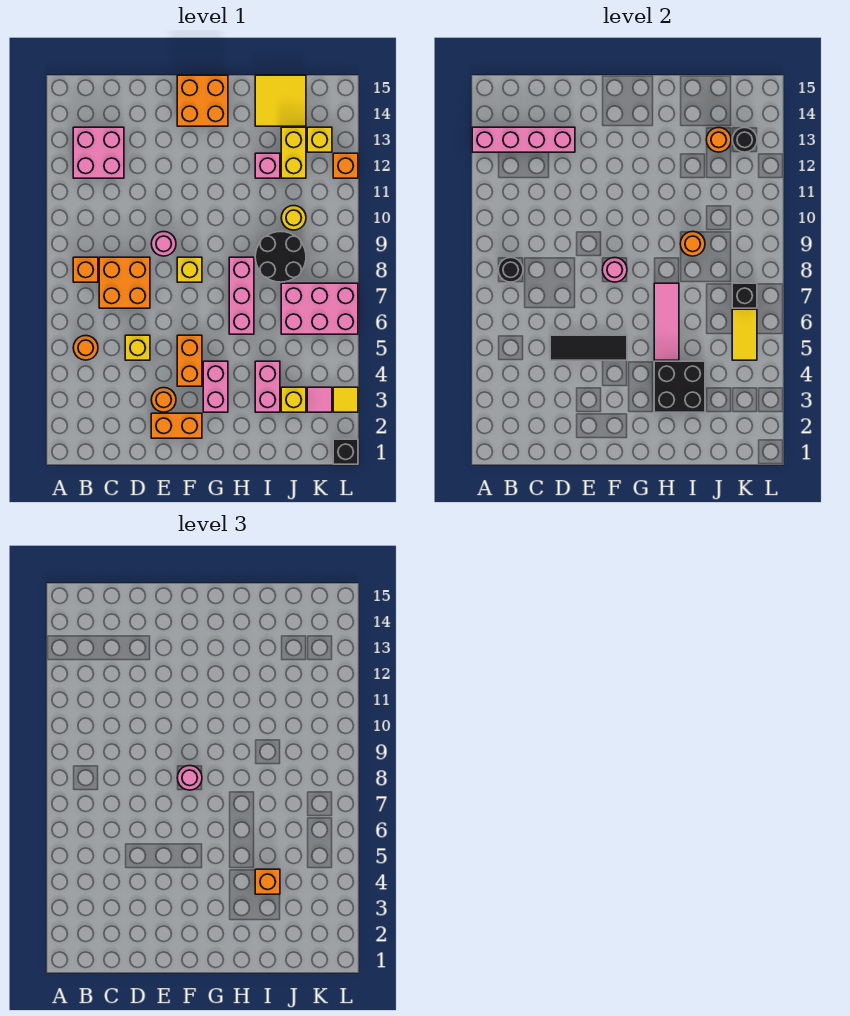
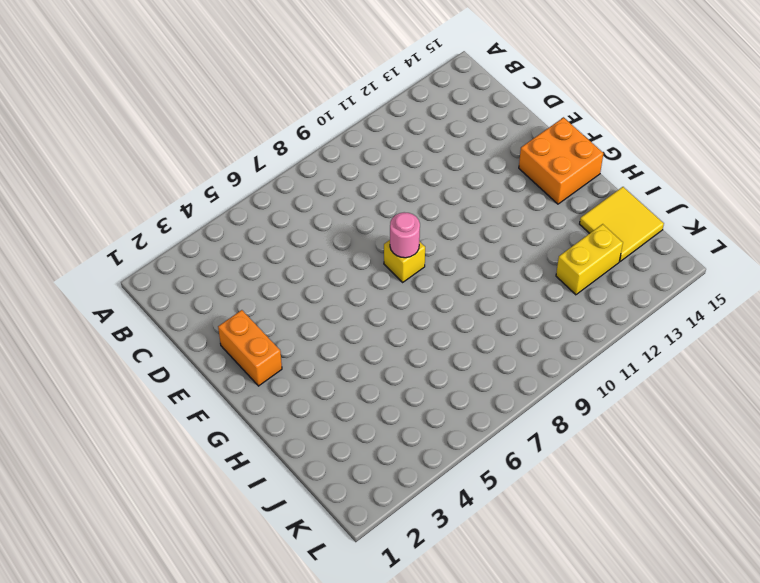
none -> orange round brick B5 level 1
none -> orange brick B8 level 1
none -> pink brick B12:C13 level 1
none -> orange brick C7:D8 level 1

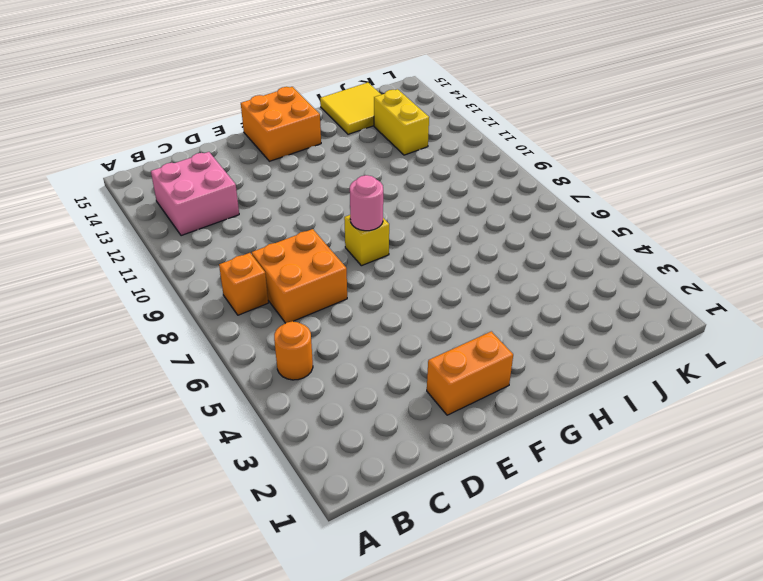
none -> yellow brick D5 level 1
none -> orange round brick E3 level 1
none -> pink round brick E9 level 1
none -> orange brick F4:F5 level 1

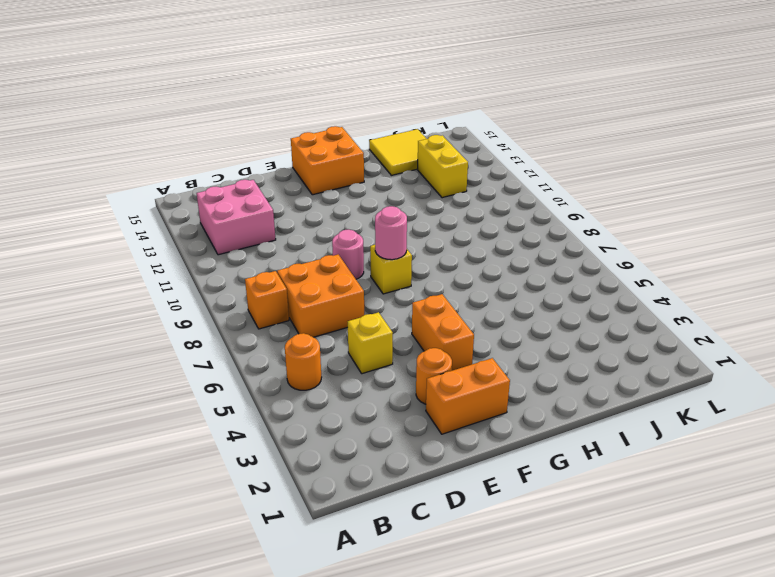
none -> pink brick G3:G4 level 1
none -> pink brick H6:H8 level 1
none -> pink brick I3:I4 level 1
none -> black round brick I8:J9 level 1

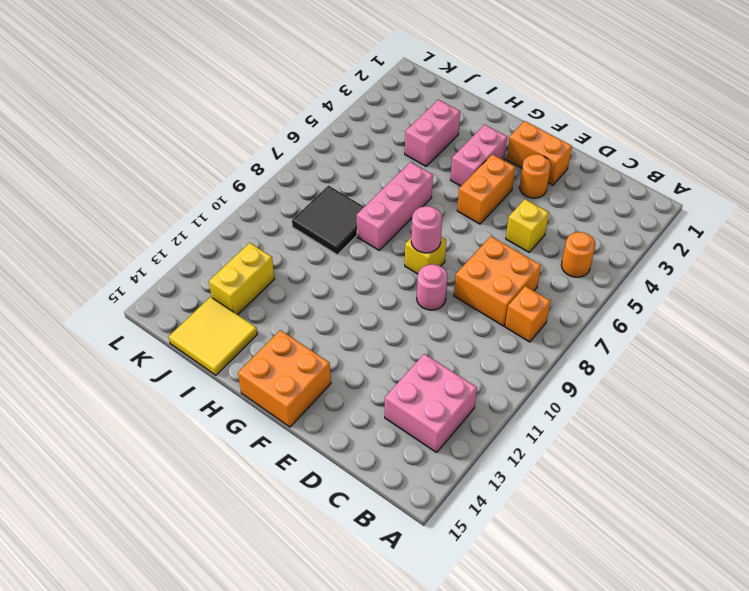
black tile I8:J9 level 1 -> black round brick I8:J9 level 1
none -> pink brick I12 level 1
none -> yellow brick J3 level 1
none -> pink brick J6:L7 level 1
none -> yellow round brick J10 level 1

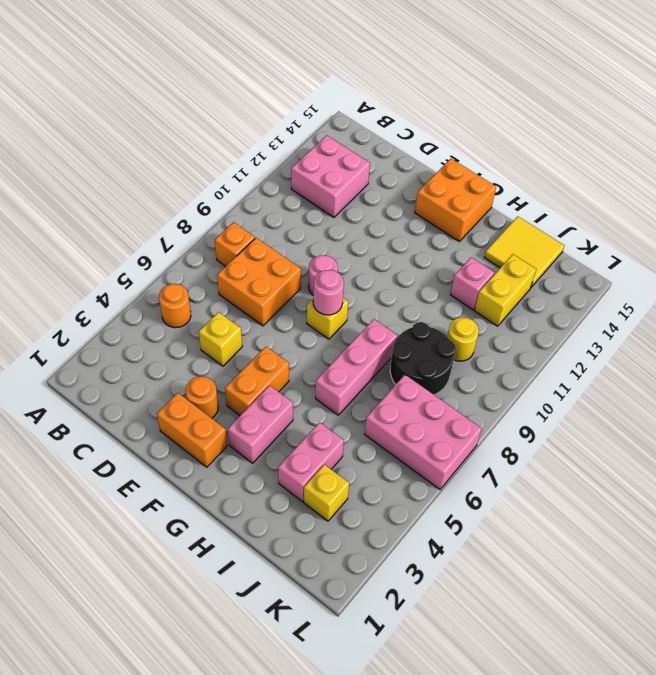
none -> pink tile K3 level 1
none -> yellow brick K13 level 1
none -> black brick L1 level 1
none -> yellow tile L3 level 1

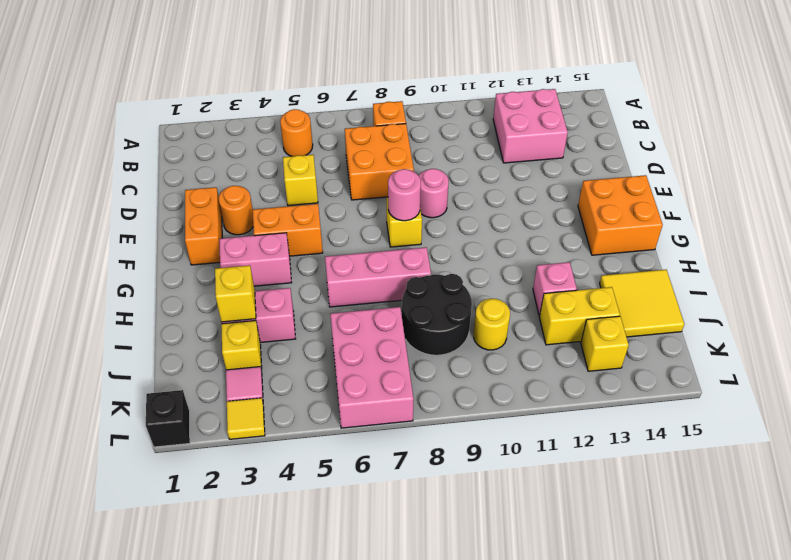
yellow brick I3 level 2 -> black brick H3:I4 level 2
none -> orange brick L12 level 1
none -> pink brick A13:D13 level 2
none -> black round brick B8 level 2
none -> black tile D5:F5 level 2

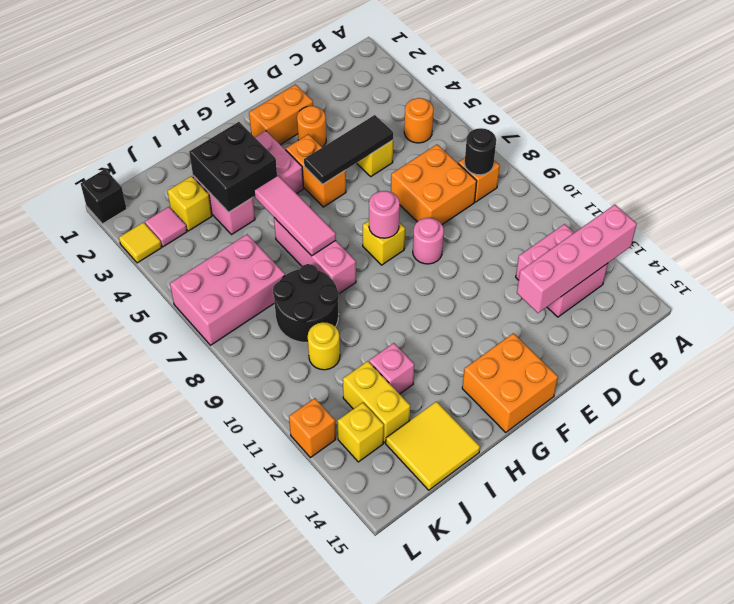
none -> orange round brick I9 level 2
none -> orange round brick J13 level 2
none -> yellow tile K5:K6 level 2
none -> black brick K7 level 2

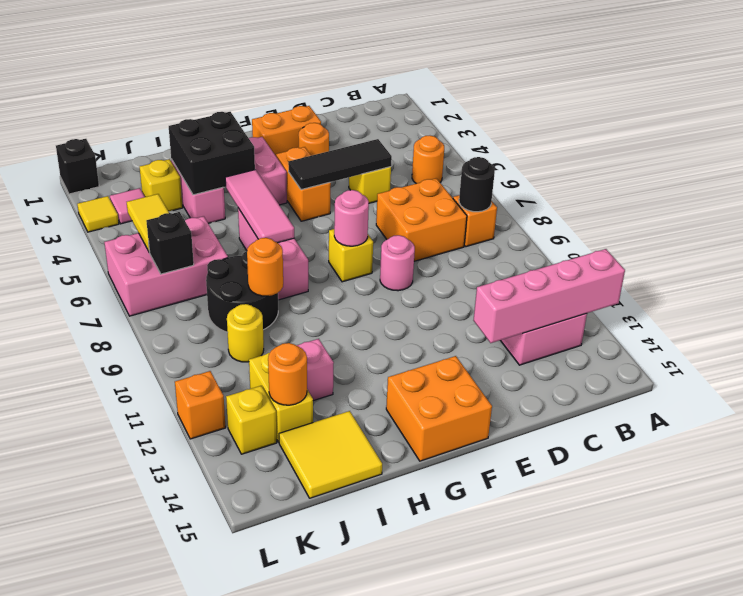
none -> black round brick K13 level 2
none -> pink round brick F8 level 3
none -> orange brick I4 level 3

